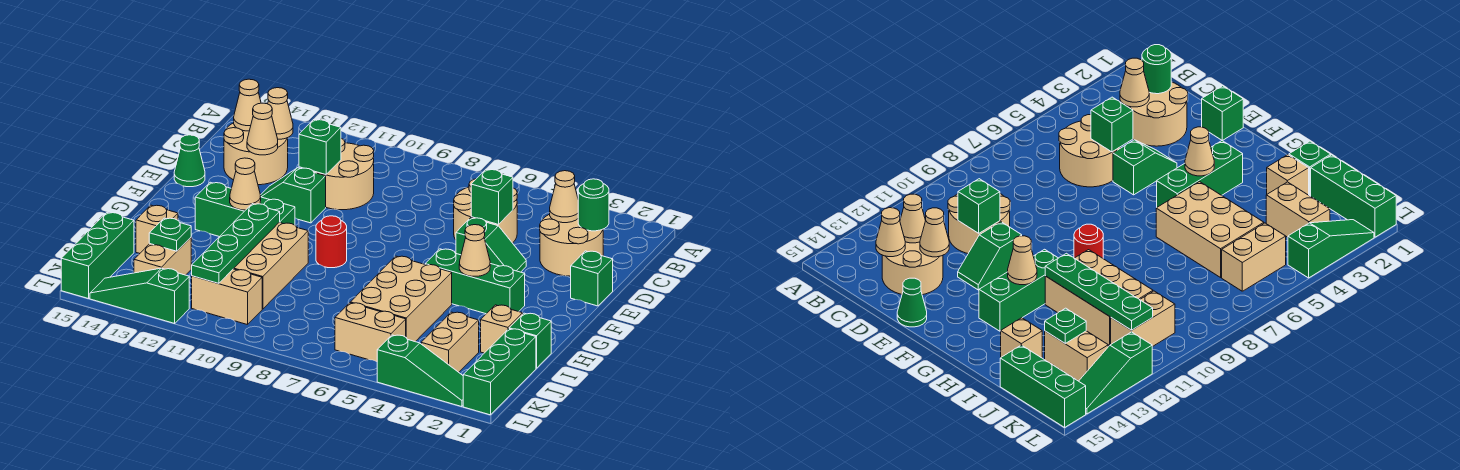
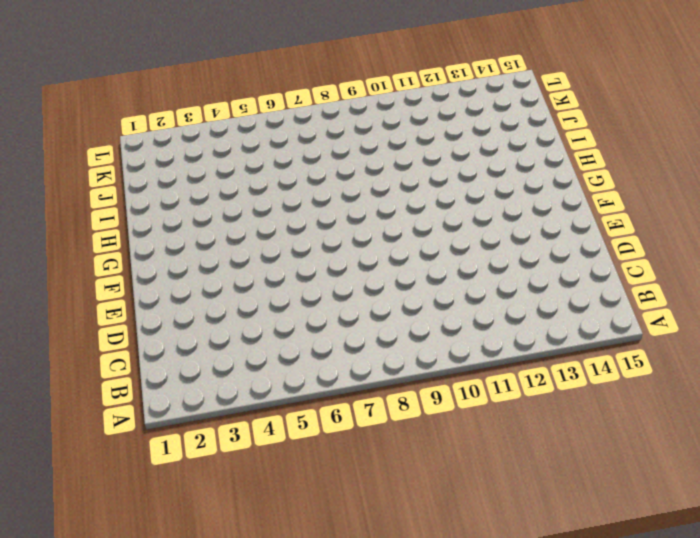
none -> tan round brick C2:D3 level 1
none -> tan round brick C5:D6 level 1
none -> tan round brick C10:D11 level 1
none -> tan round brick C13:D14 level 1

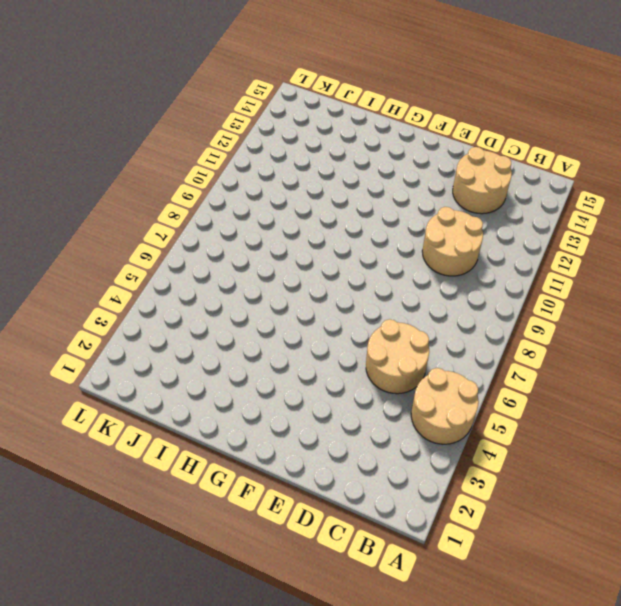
tan round brick A4:B5 level 1 -> tan round brick C2:D3 level 1
none -> green brick E1 level 1
none -> green slope E4:E5 level 1 top 5
none -> green slope E11:E12 level 1 top 11
none -> green cone E15 level 1

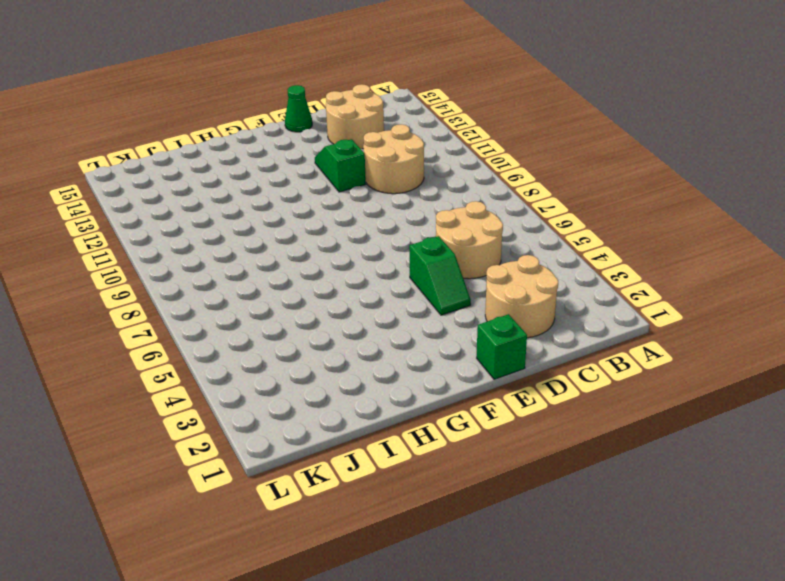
none -> green brick G3:G5 level 1
none -> red round brick G9 level 1
none -> green brick G11:G13 level 1
none -> tan brick H5:J6 level 1

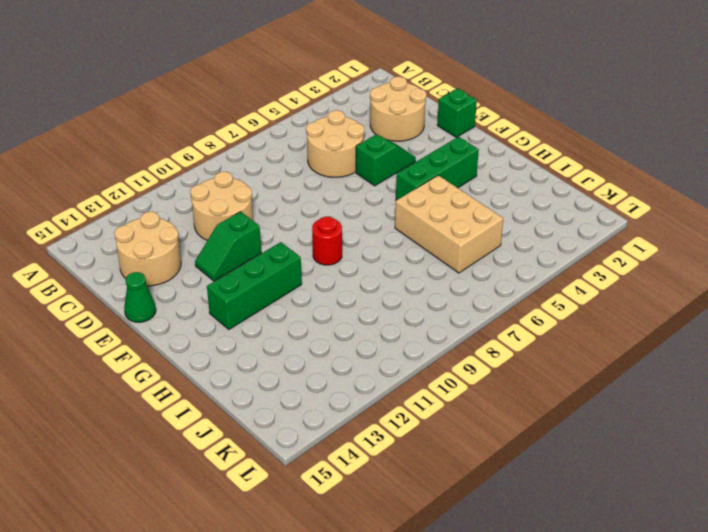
none -> tan brick H10:J11 level 1
none -> green brick I1 level 1
none -> tan brick I2 level 1
none -> tan brick I14 level 1

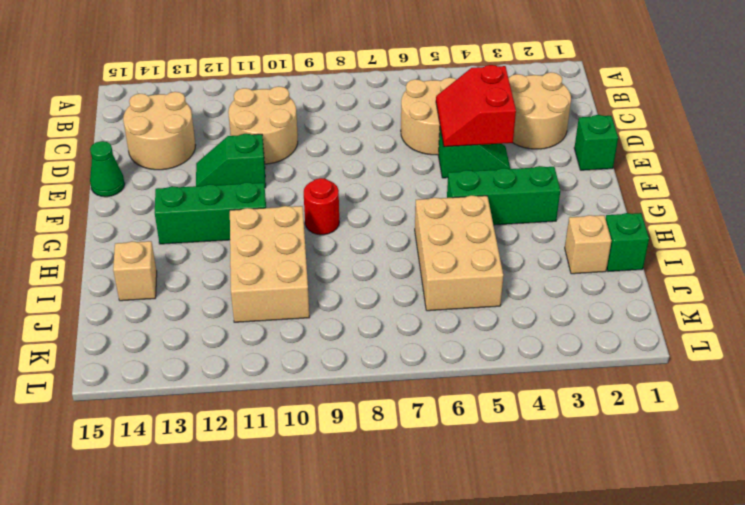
red slope D4:E5 level 2 top 4 -> green brick D5 level 2
none -> green brick J1:L1 level 1
none -> tan brick J3:K3 level 1
none -> tan brick J13:K13 level 1
none -> green brick J15:L15 level 1

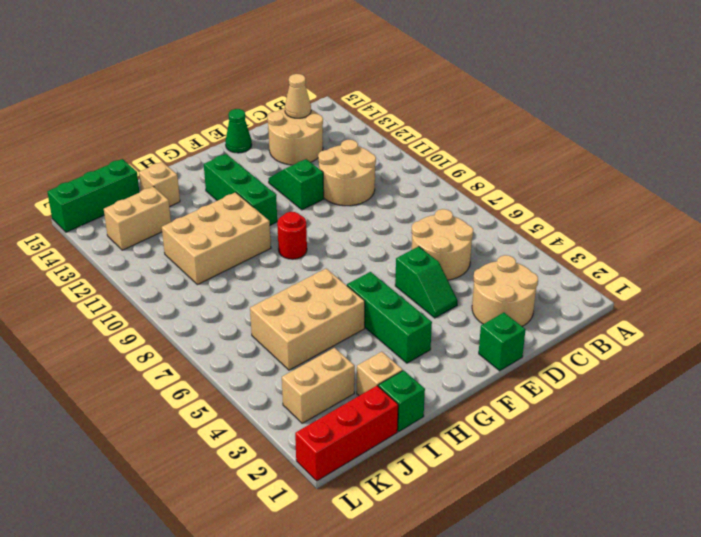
red brick J1:L1 level 1 -> green brick J1:L1 level 1
none -> tan brick K5:K6 level 1
none -> tan brick K10:K11 level 1
none -> green slope L2:L4 level 1 top 4
none -> green slope L12:L14 level 1 top 12

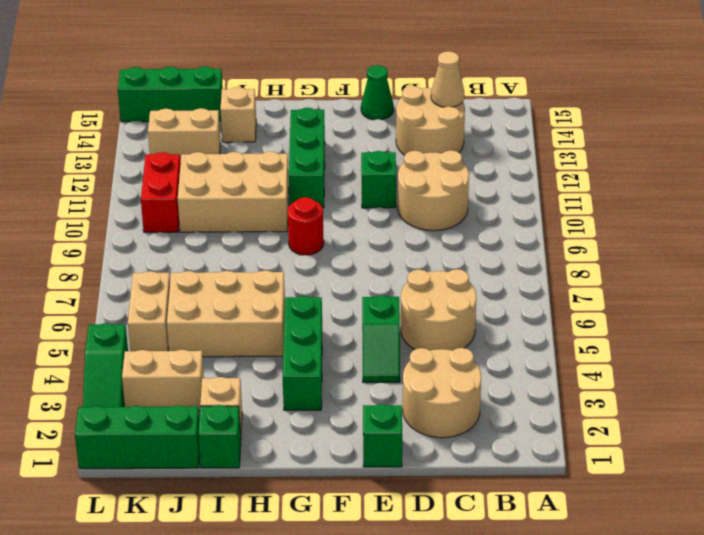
red brick K10:K11 level 1 -> tan brick K10:K11 level 1
none -> green slope L12:L14 level 1 top 12
none -> green round brick C2 level 2
none -> tan cone C3 level 2
none -> tan cone C13 level 2

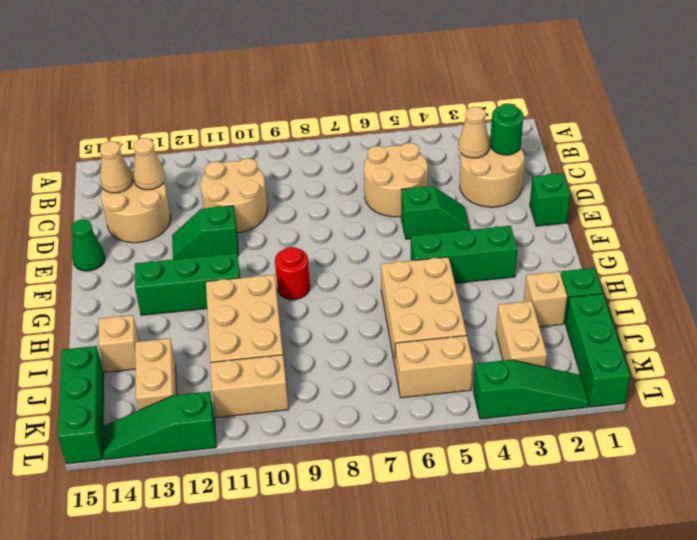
none -> green brick D5 level 2
none -> green brick D11 level 2
none -> tan cone D13 level 2
none -> tan cone G4 level 2

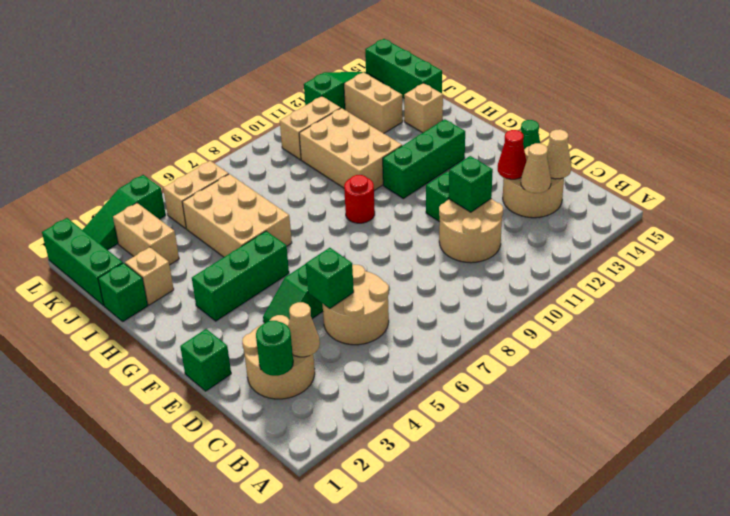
red cone D13 level 2 -> tan cone D13 level 2
none -> tan cone G4 level 2
none -> tan cone G12 level 2
none -> green plate H11:K11 level 2
none -> green plate J13 level 2

